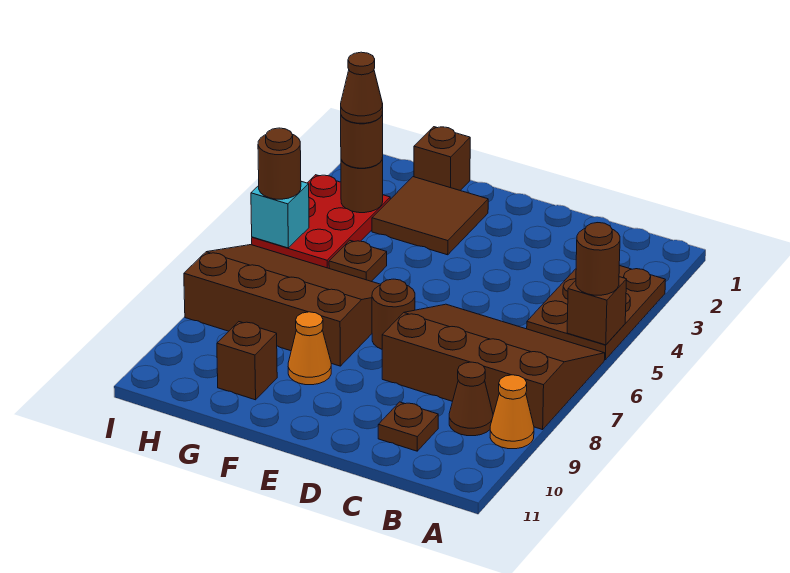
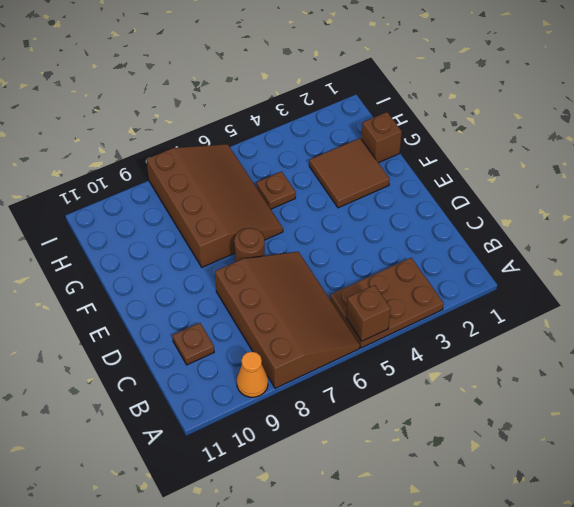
none -> brown cone B9 level 1
none -> orange cone F9 level 1
none -> brown brick G10 level 1

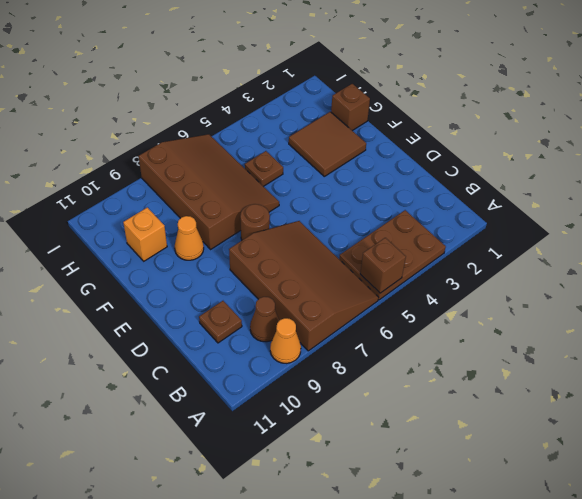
orange brick G10 level 1 -> brown brick G10 level 1
none -> red plate H3:I5 level 1
none -> brown round brick H3 level 2
none -> cyan brick I5 level 2

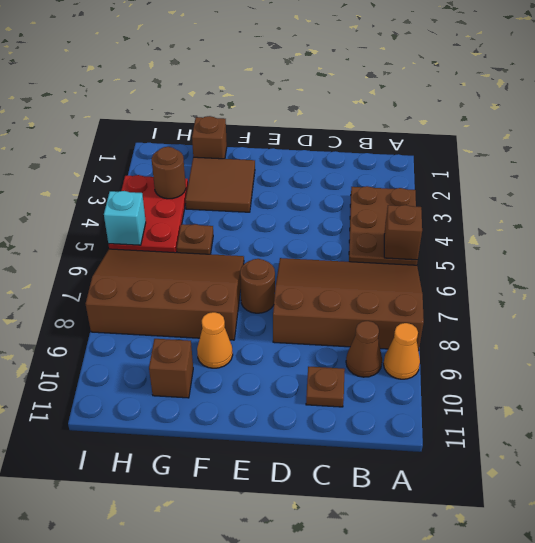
none -> brown round brick A5 level 3
none -> brown round brick H3 level 3
none -> brown round brick I5 level 3

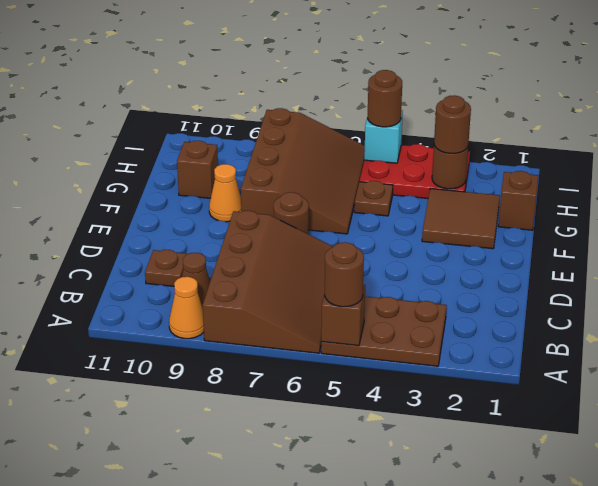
none -> brown cone H3 level 4

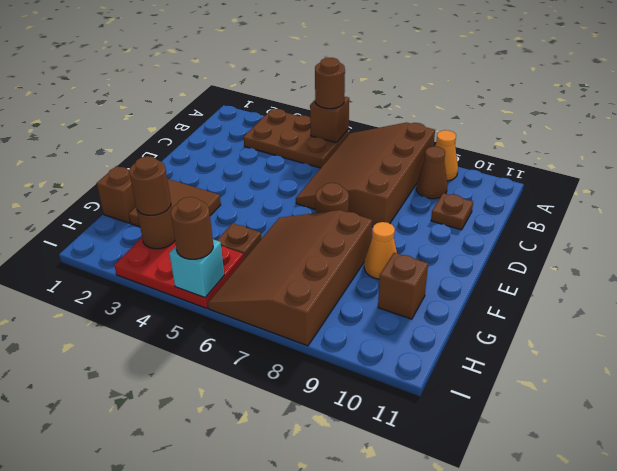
none -> brown cone H3 level 4

